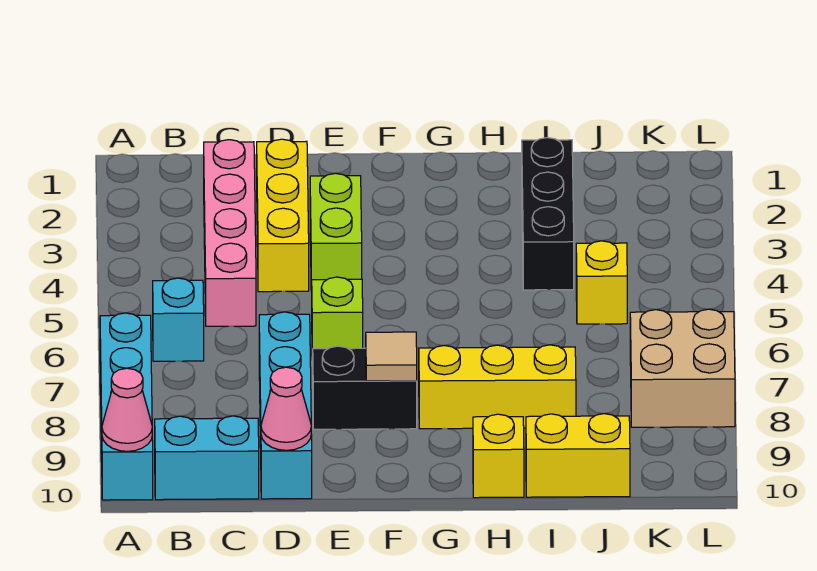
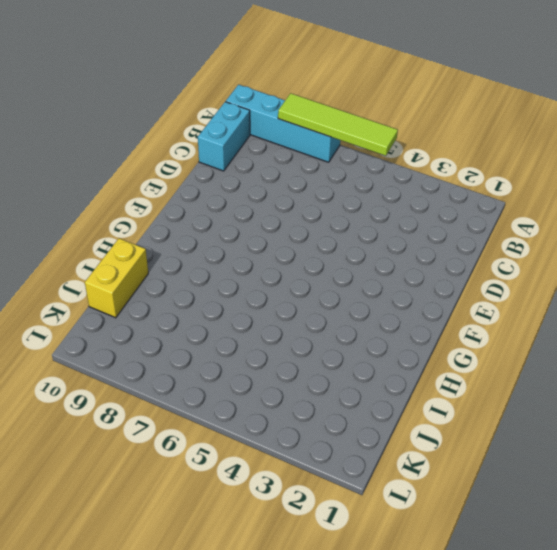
lime tile A5:A8 level 2 -> none
none -> cyan brick B6 level 1
none -> pink brick C2:C5 level 1
none -> yellow brick D2:D4 level 1

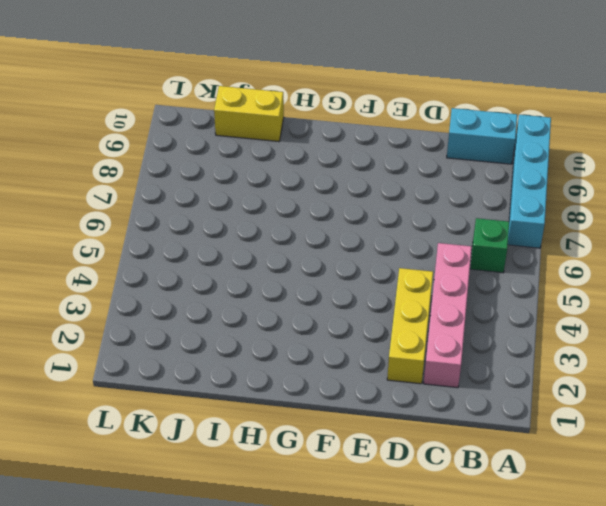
green brick B6 level 1 -> cyan brick B6 level 1
none -> cyan brick D7:D10 level 1
none -> lime brick E3:E4 level 1
none -> lime brick E6 level 1

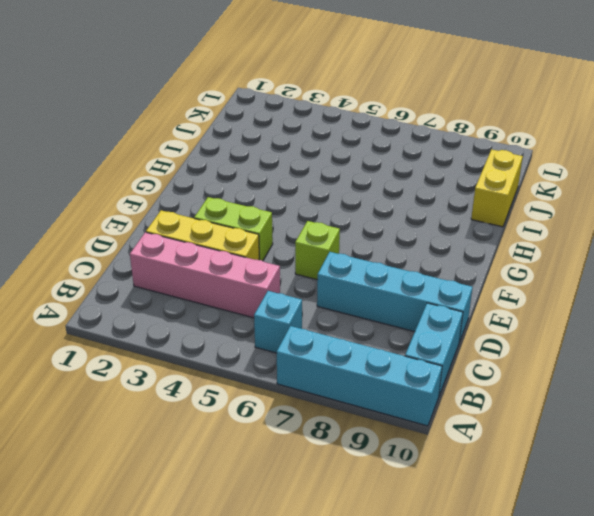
none -> black brick E8:F8 level 1
none -> yellow brick G8:I8 level 1
none -> yellow brick H10 level 1

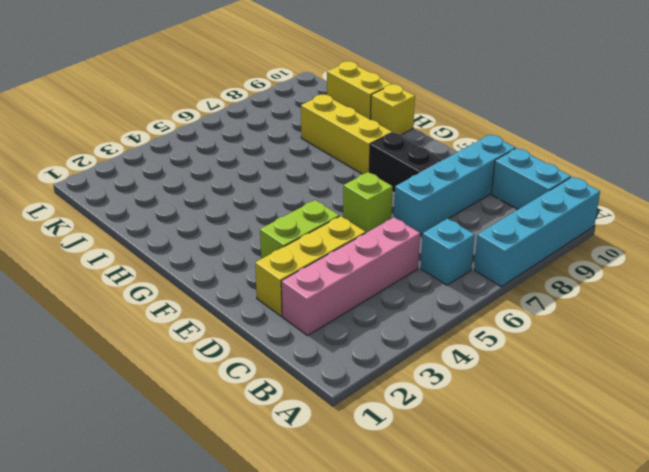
none -> black brick I2:I4 level 1
none -> yellow brick J5 level 1
none -> tan brick K7:L8 level 1

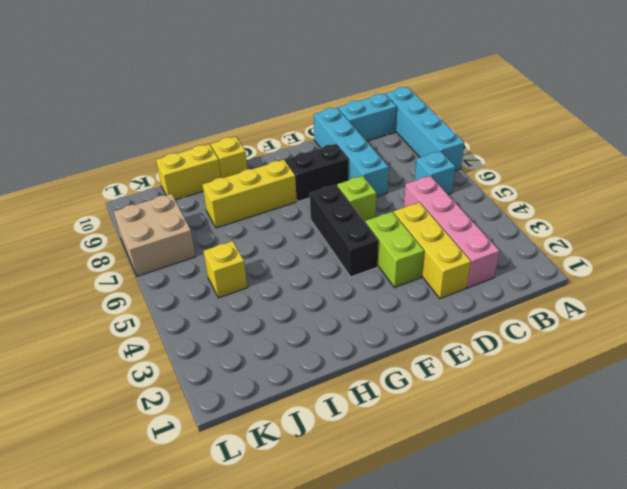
black brick F4:F6 level 1 -> black brick I2:I4 level 1
none -> pink cone A10 level 2
none -> pink cone D10 level 2
none -> tan tile F8 level 2

